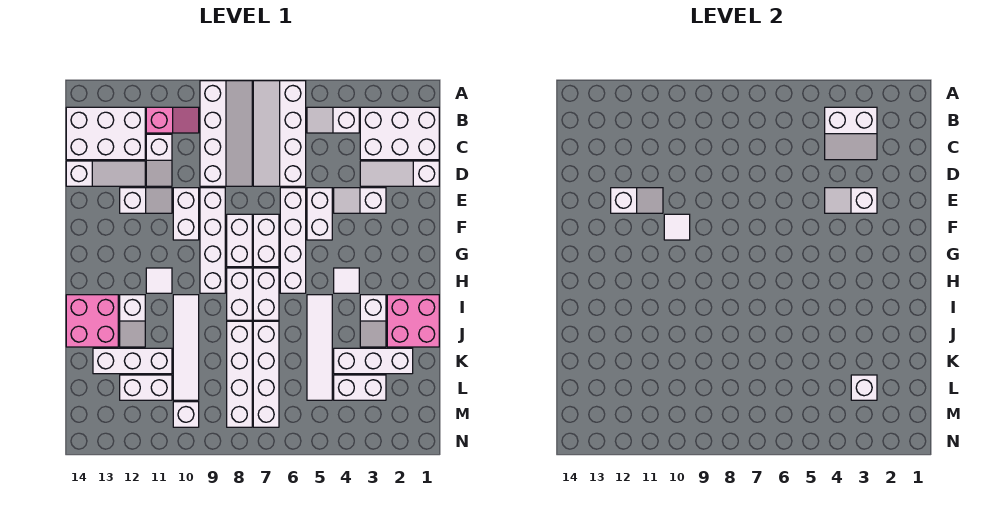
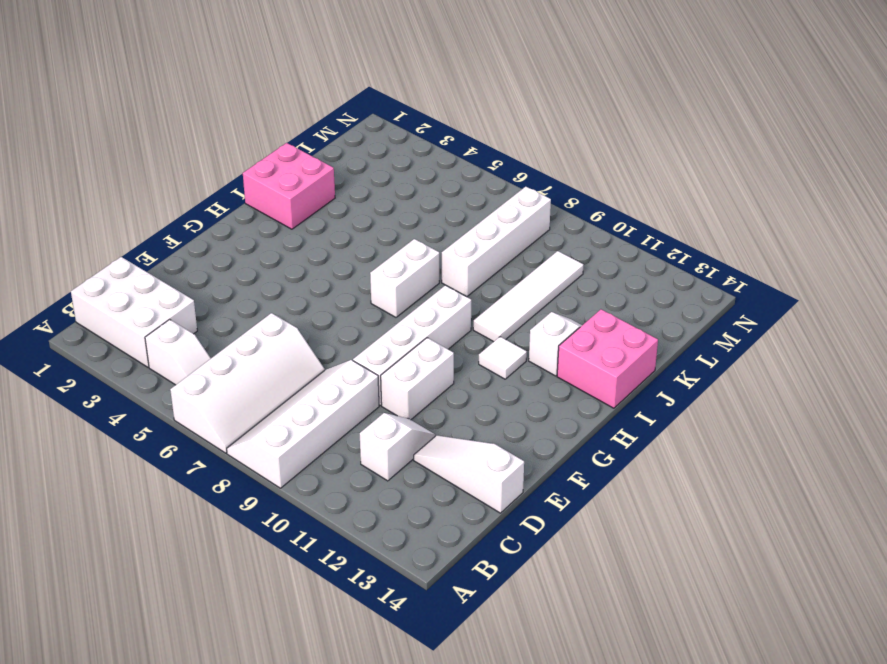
none -> pink slope B10:B11 level 1 top 11
none -> white brick B12:C14 level 1
none -> white slope D1:D3 level 1 top 1
none -> white slope E3:E4 level 1 top 3

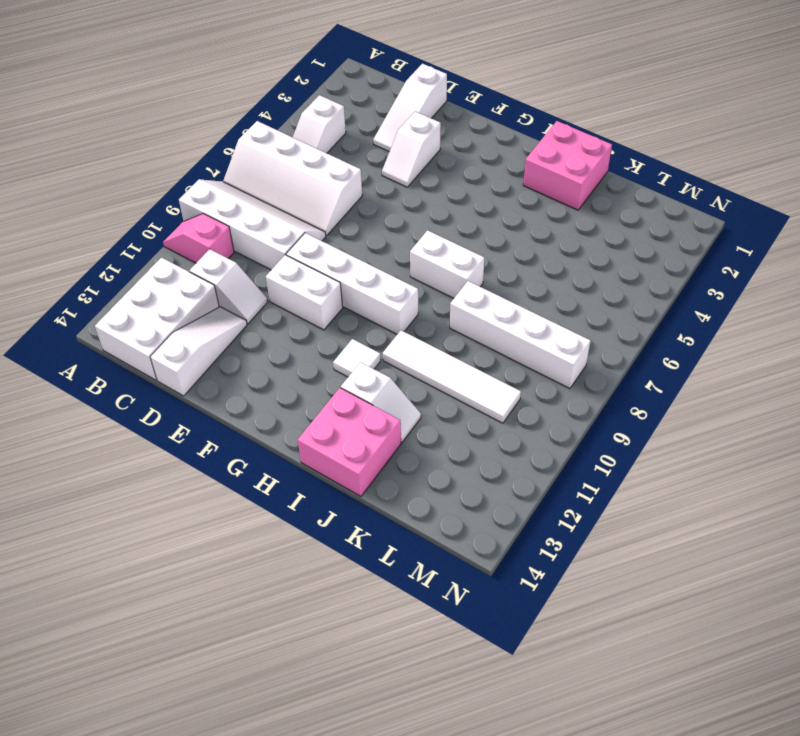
pink slope A10:B10 level 1 top B -> pink slope B10:B11 level 1 top 11
none -> white brick B1:C3 level 1
none -> white brick E5:F5 level 1
none -> white brick E6:H6 level 1
none -> white slope E11:E12 level 1 top 12

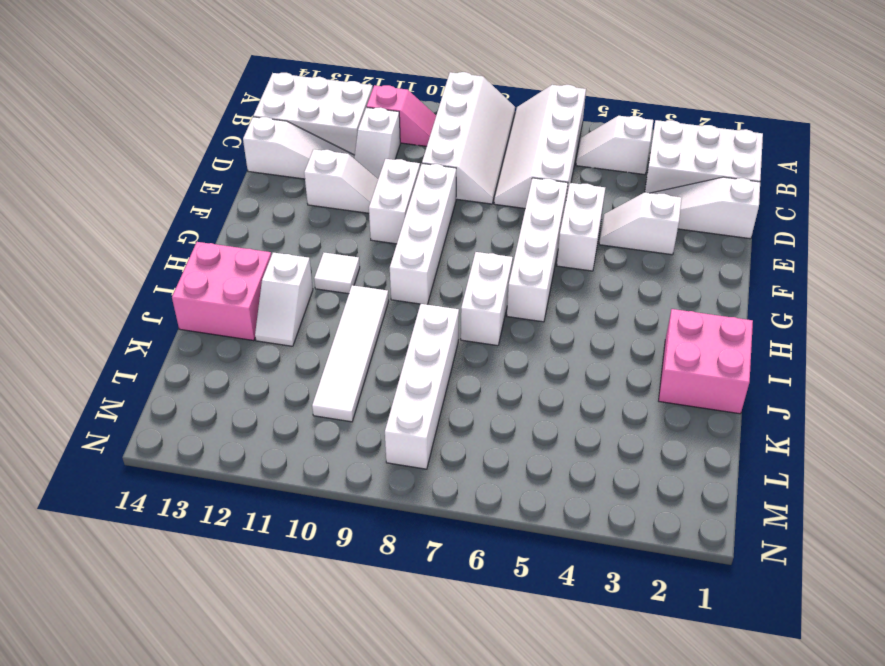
none -> white brick F7:G7 level 1
none -> white brick F8:G8 level 1
none -> white tile H4 level 1
none -> white brick H8:I8 level 1

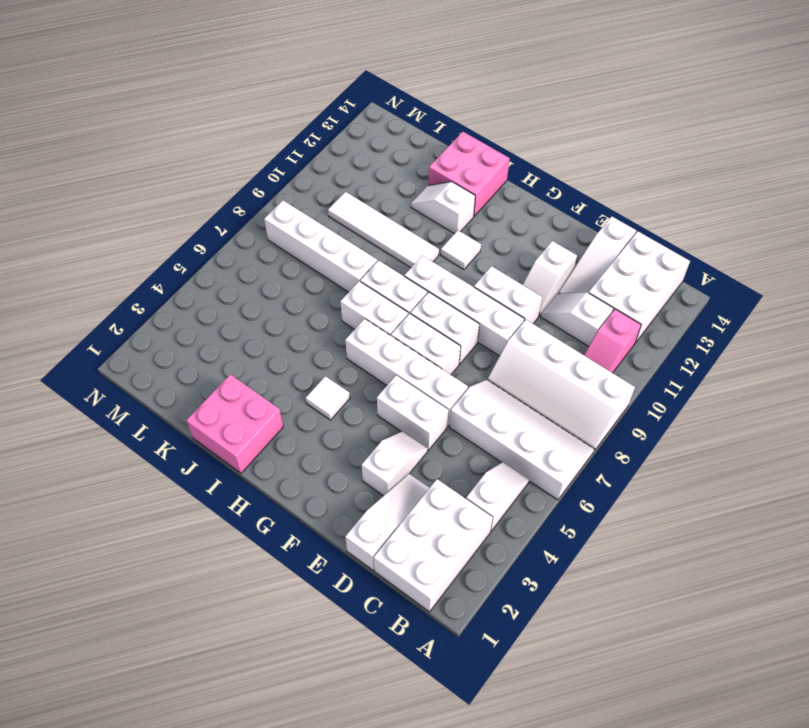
none -> white slope I3:J3 level 1 top I
none -> white tile I5:L5 level 1
none -> white brick J7:M7 level 1
none -> white brick K2:K4 level 1

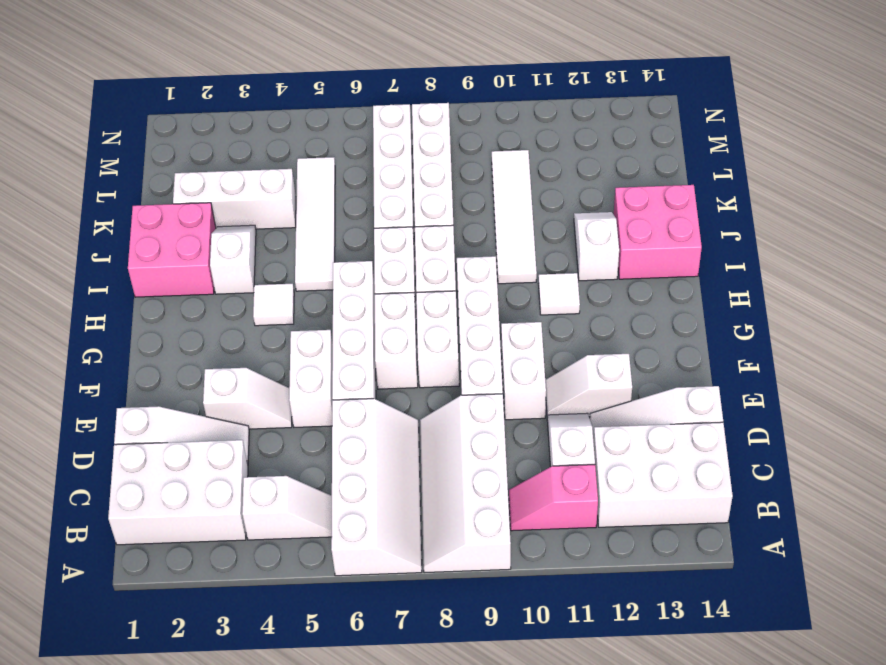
none -> white brick K11:K13 level 1
none -> white brick L3:L4 level 1
none -> white brick L11:L12 level 1
none -> white brick M10 level 1

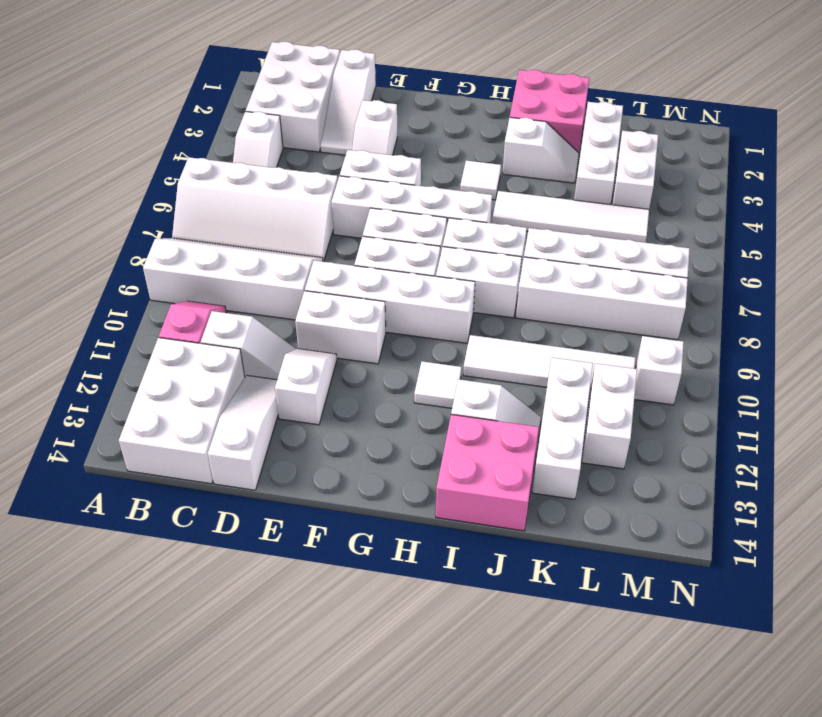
none -> white slope B3:C4 level 2 top B
none -> white slope E3:E4 level 2 top 3
none -> white slope E11:E12 level 2 top 12
none -> white tile F10 level 2

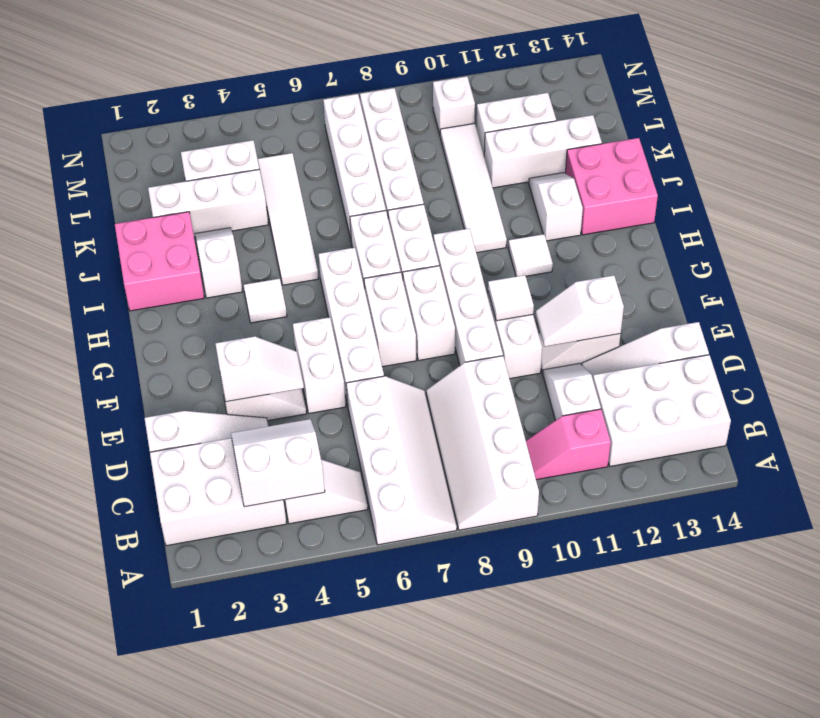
none -> white brick L3 level 2

